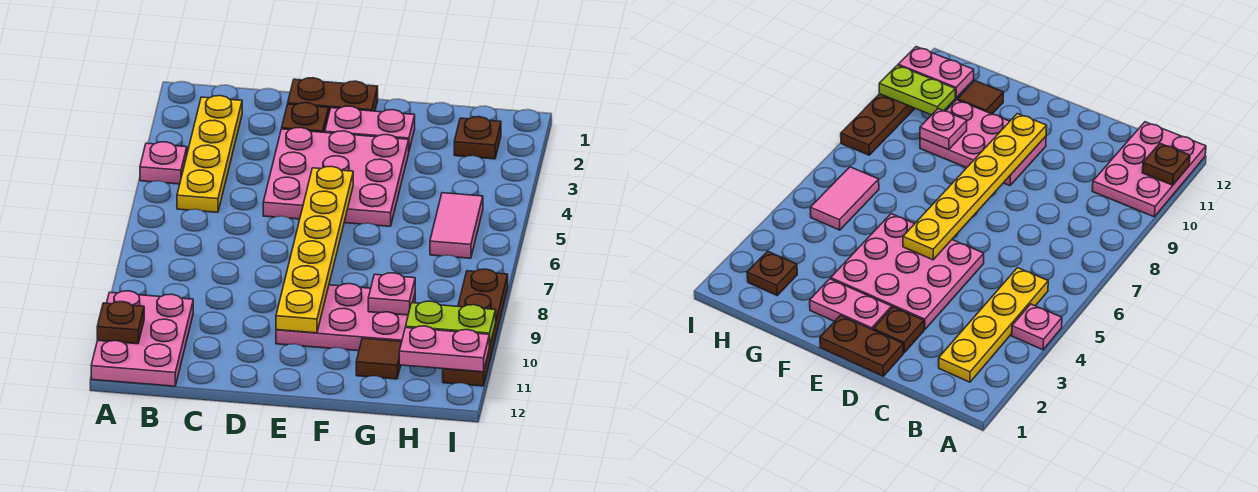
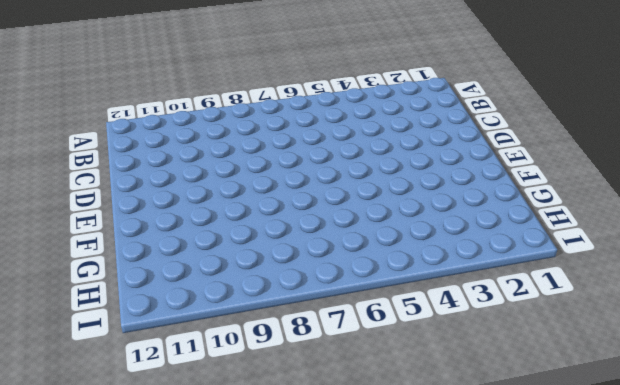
none -> pink plate A4 level 1
none -> pink plate A10:B12 level 1
none -> yellow plate B2:B5 level 1

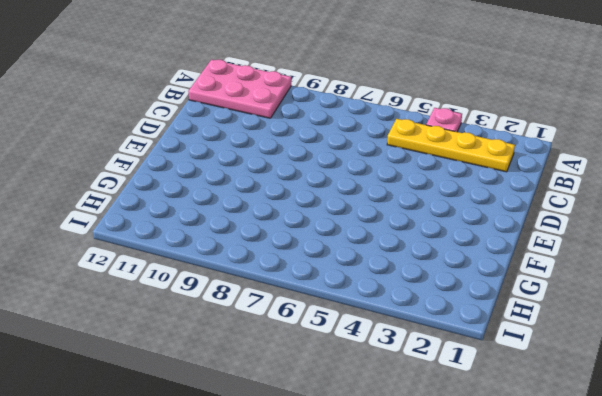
none -> brown plate D1:E1 level 1
none -> brown plate D2 level 1
none -> pink plate D3:F5 level 1

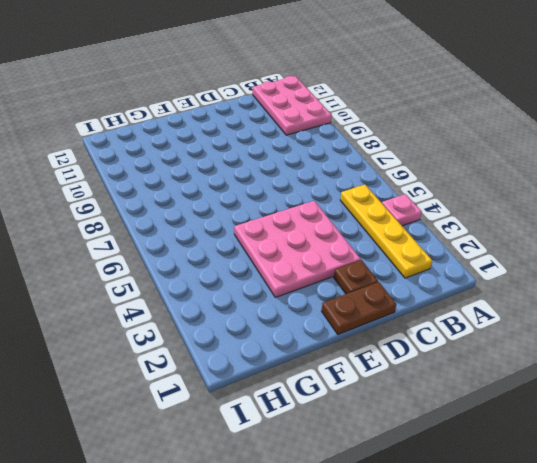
none -> pink plate E2:F2 level 1
none -> pink plate E9:G10 level 1
none -> brown tile G11 level 1

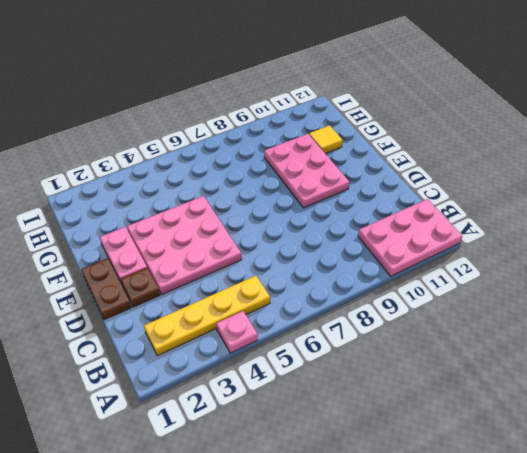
yellow tile G11 level 1 -> brown tile G11 level 1
none -> brown plate H2 level 1
none -> pink tile H5:H6 level 1
none -> brown plate I8:I11 level 1

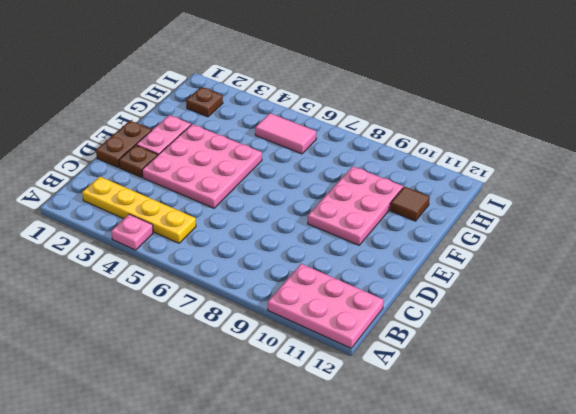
none -> brown plate I8:I11 level 1
none -> brown plate A11 level 2
none -> yellow plate E5:E10 level 2

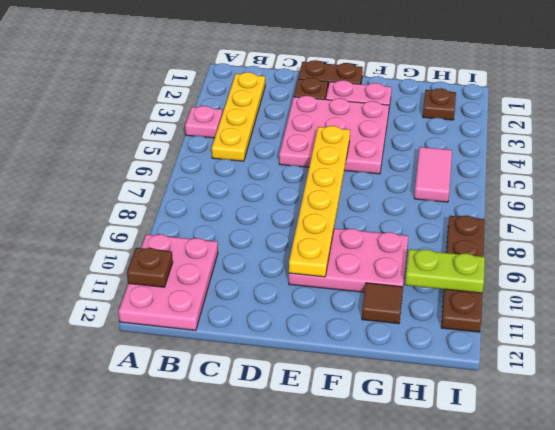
none -> pink plate G9 level 2
none -> pink plate H11:I11 level 2

